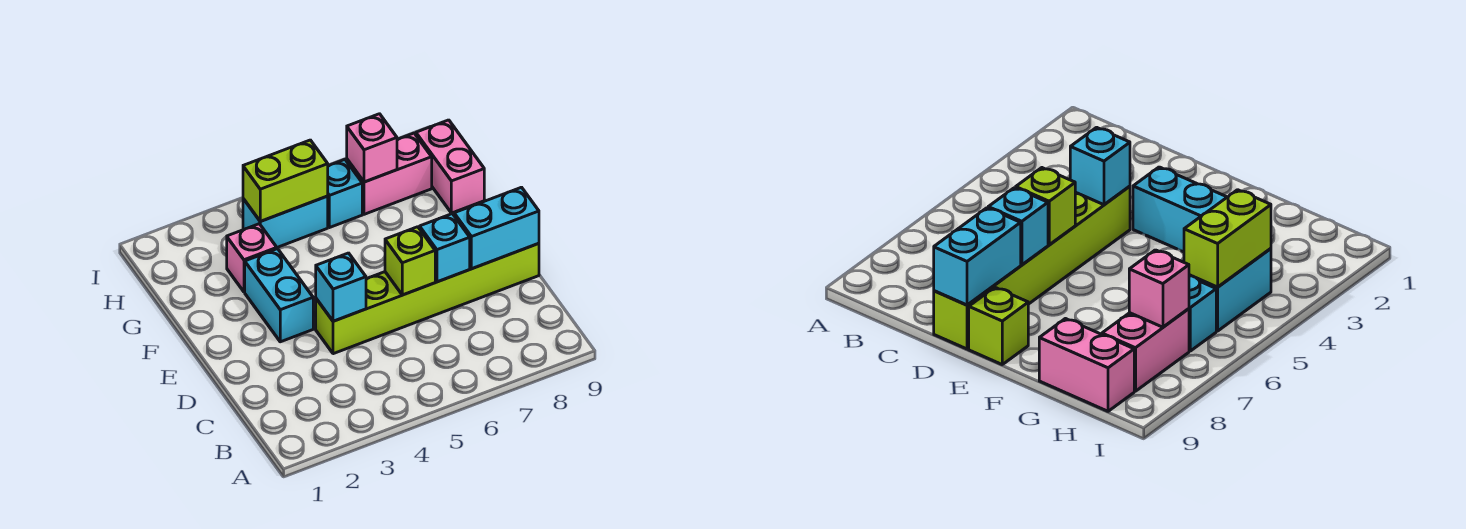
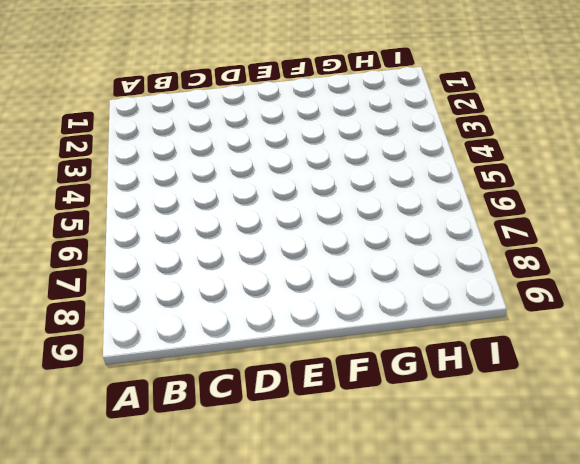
none -> lime brick D4:D9 level 1
none -> cyan brick E3:F3 level 1
none -> lime brick E9 level 1

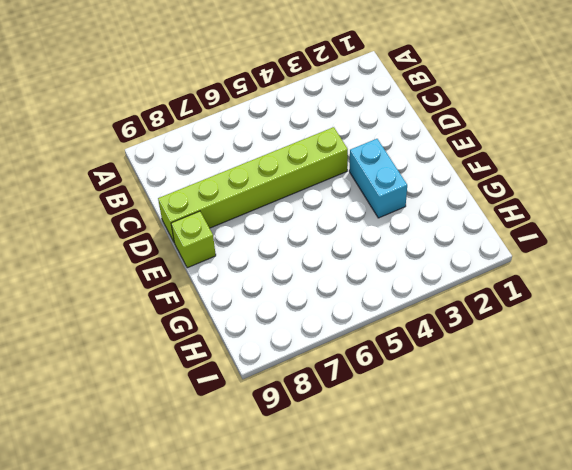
none -> pink brick G3 level 1
none -> pink brick G9:H9 level 1
none -> cyan brick H4:H5 level 1

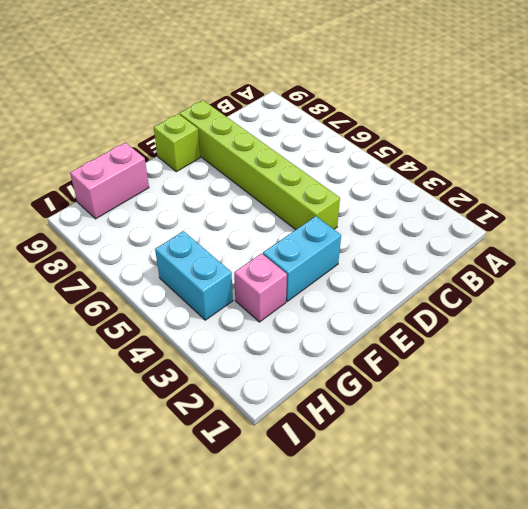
none -> cyan brick H6 level 1
none -> pink brick H7:H8 level 1
none -> cyan brick D4 level 2

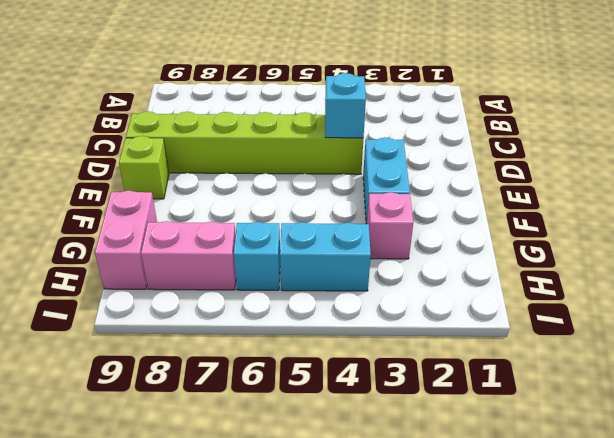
none -> lime brick D6 level 2
none -> cyan brick D7 level 2
none -> cyan brick D8:D9 level 2

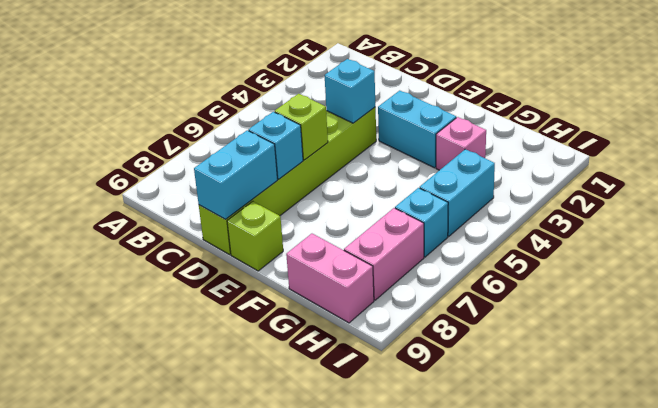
none -> lime brick H4:H5 level 2
none -> pink brick H7 level 2

